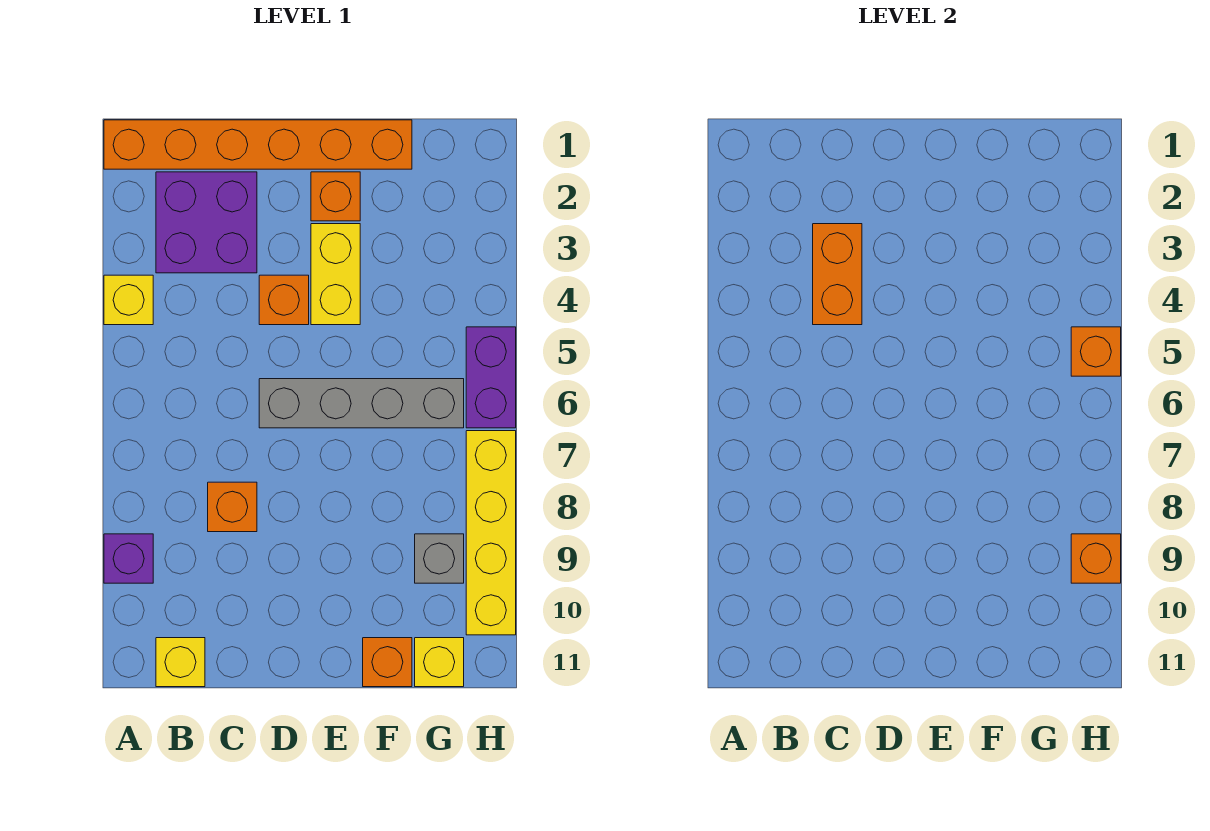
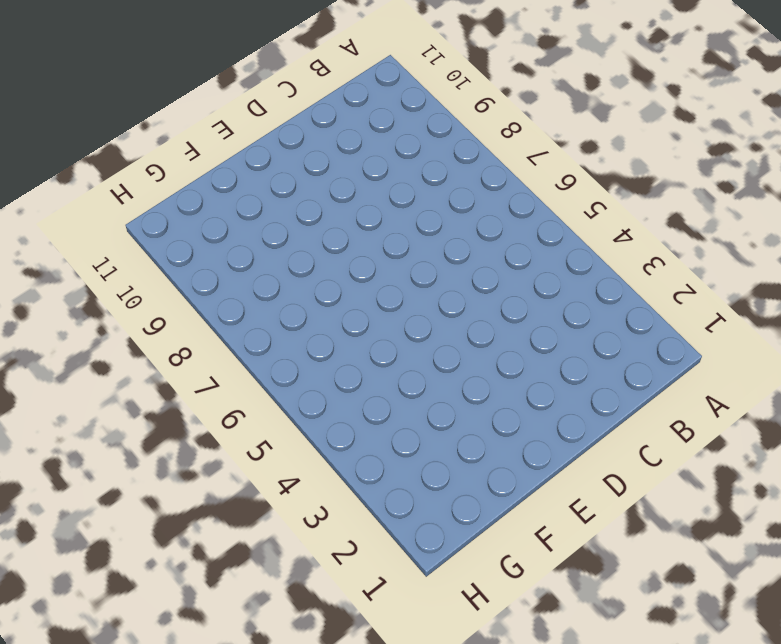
none -> orange brick A1:F1 level 1
none -> yellow brick A4 level 1
none -> purple brick A9 level 1

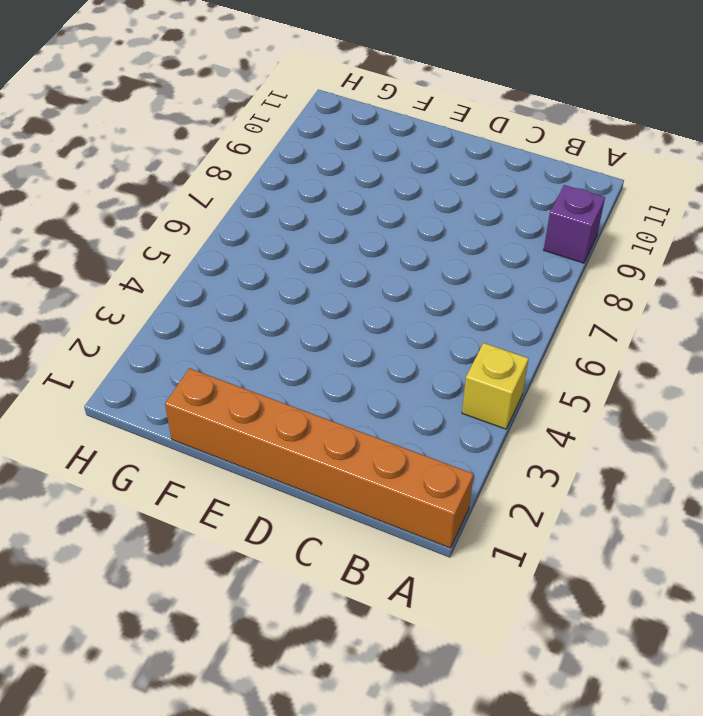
none -> purple brick B2:C3 level 1
none -> yellow brick B11 level 1
none -> orange brick C8 level 1

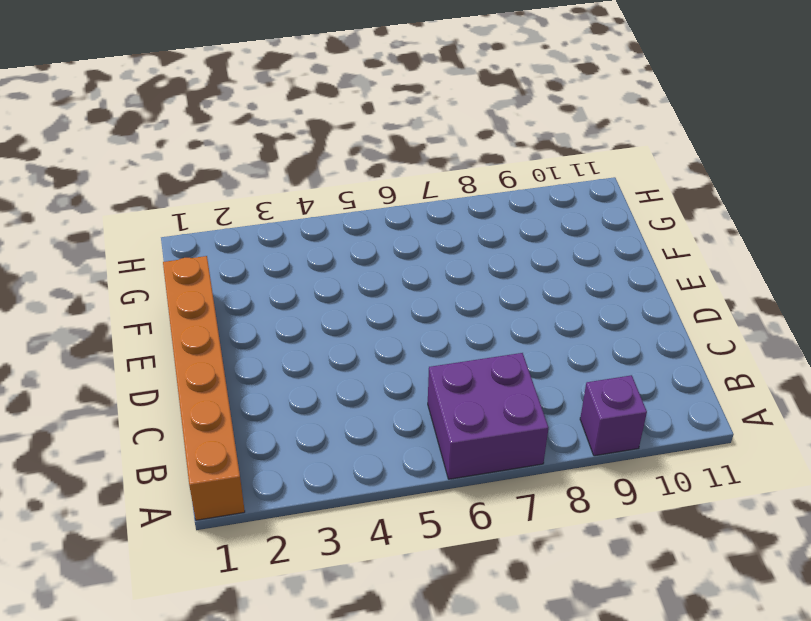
purple brick A6:B7 level 1 -> purple brick B2:C3 level 1
none -> yellow brick A4 level 1
none -> yellow brick B11 level 1
none -> orange brick C8 level 1

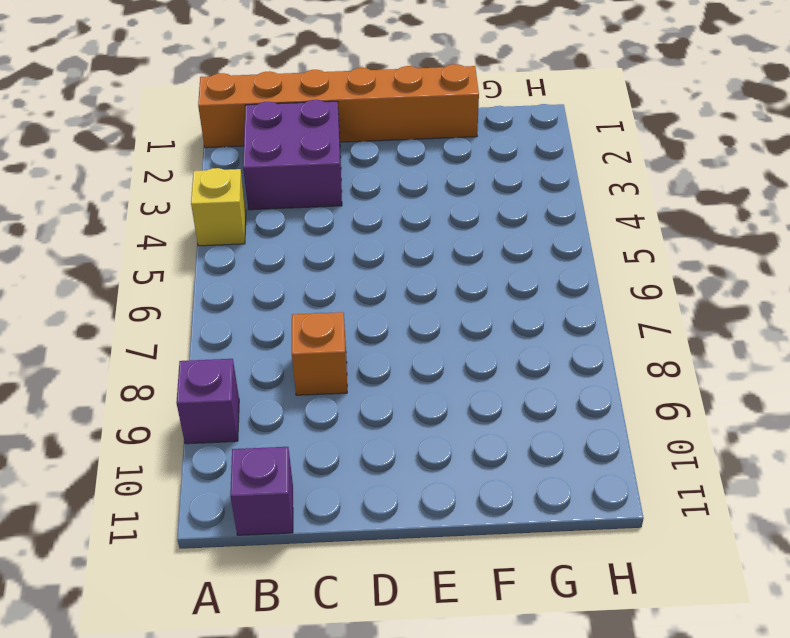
purple brick B11 level 1 -> yellow brick B11 level 1
none -> orange brick D4 level 1
none -> grey brick D6:G6 level 1
none -> orange brick E2 level 1

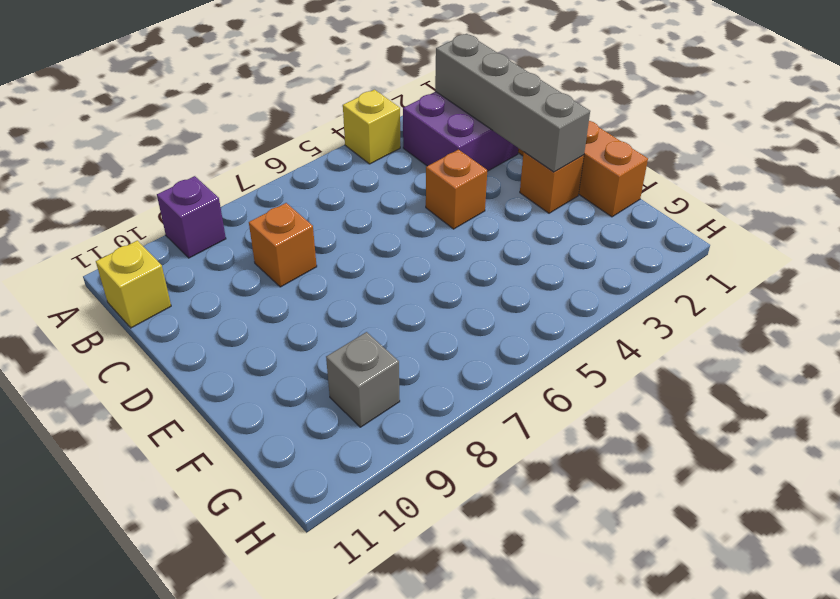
grey brick B2:E2 level 2 -> grey brick D6:G6 level 1
none -> yellow brick E3:E4 level 1
none -> orange brick F11 level 1
none -> yellow brick G11 level 1

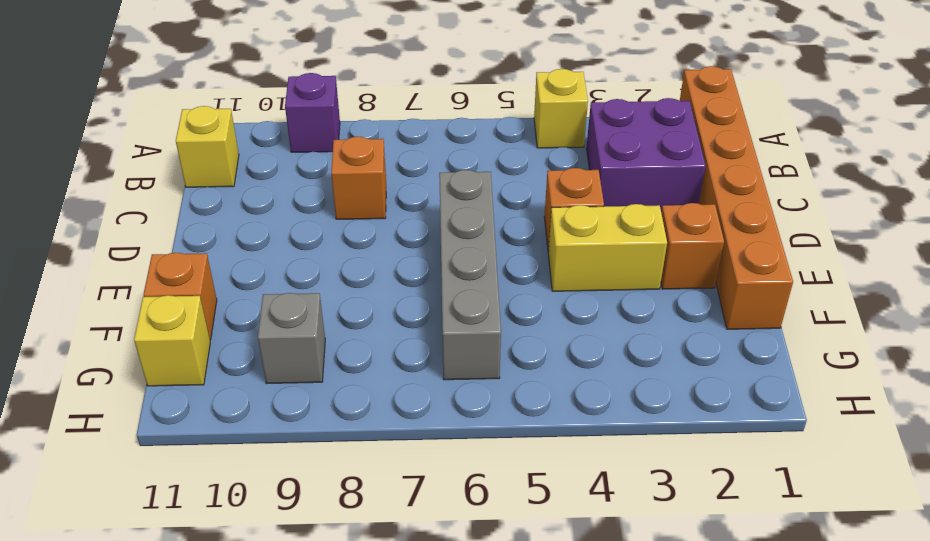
none -> purple brick H5:H6 level 1
none -> yellow brick H7:H10 level 1
none -> orange brick C3:C4 level 2

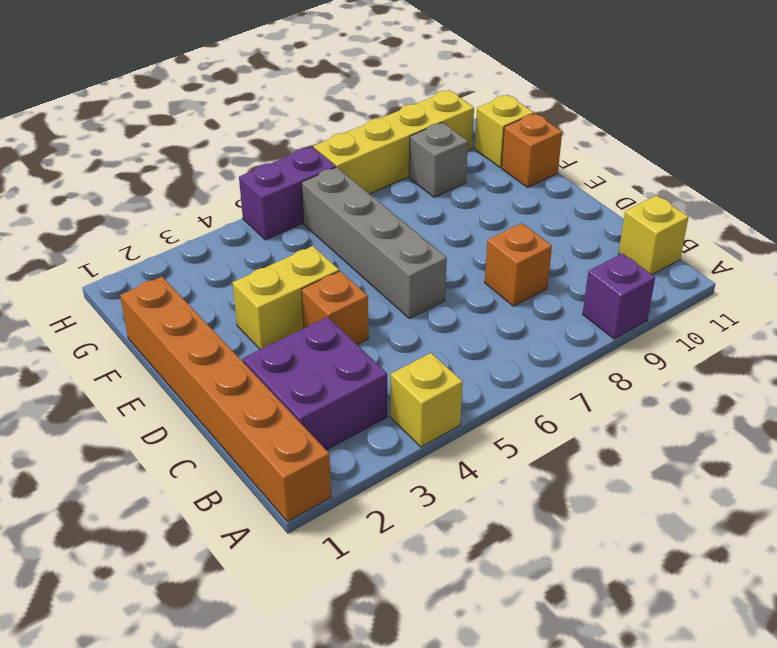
none -> orange brick E2 level 1
none -> orange brick C3:C4 level 2
none -> orange brick H5 level 2

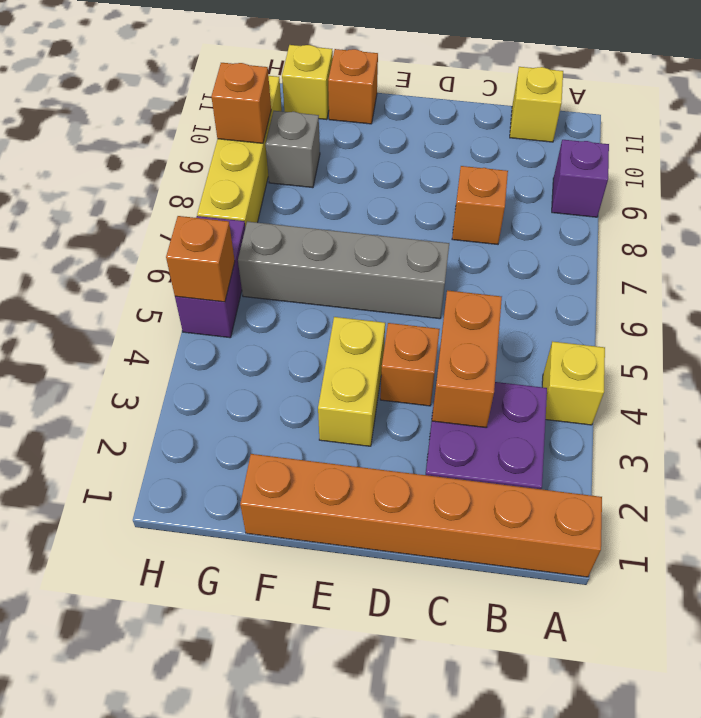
none -> orange brick E2 level 1

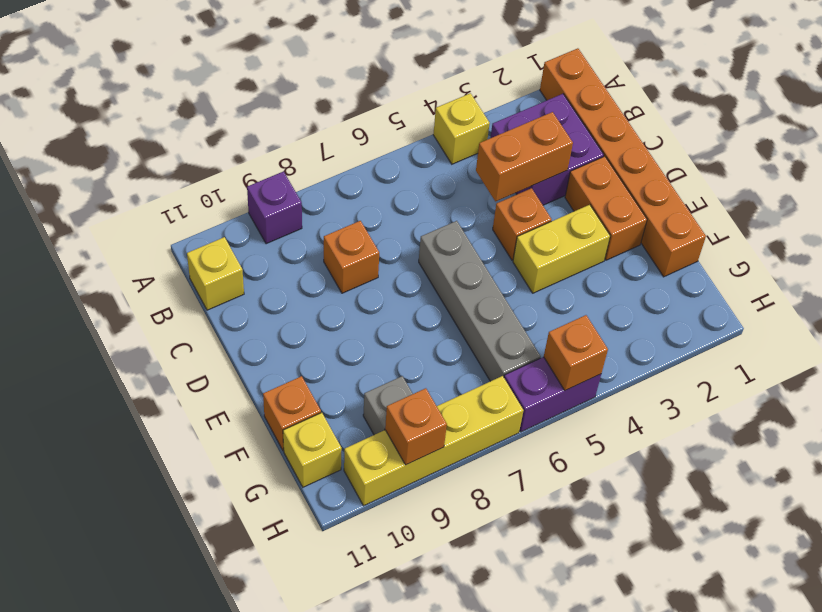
orange brick D2:E2 level 1 -> orange brick E2 level 1

